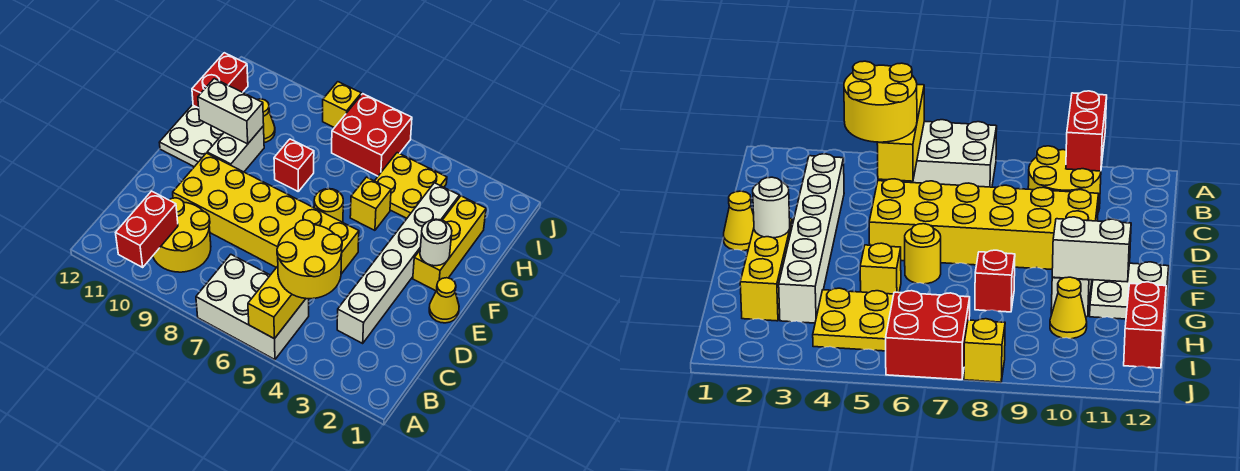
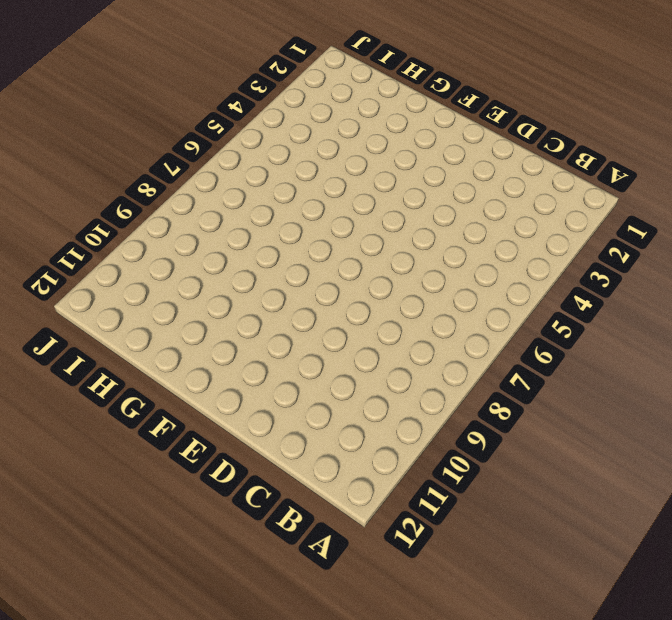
none -> white brick A5:B7 level 1
none -> yellow round brick B9:C10 level 1
none -> white brick C3:H3 level 1

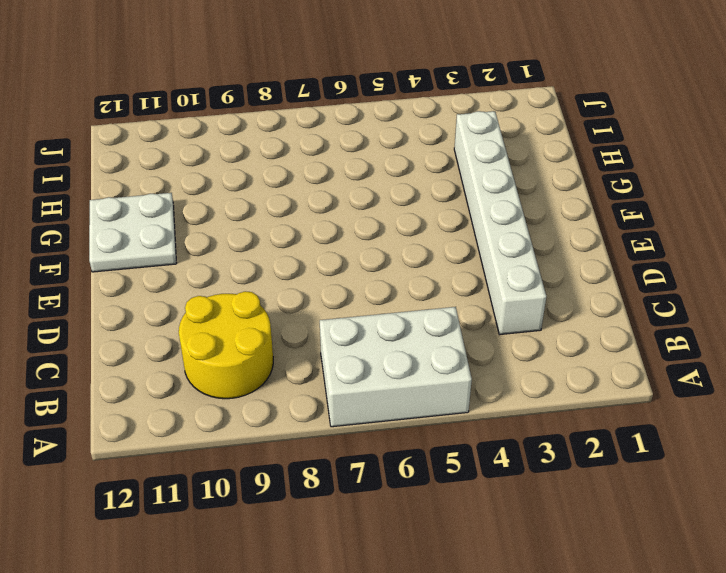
none -> yellow brick D5:E10 level 1
none -> yellow cone E1 level 1
none -> yellow brick F2:H2 level 1

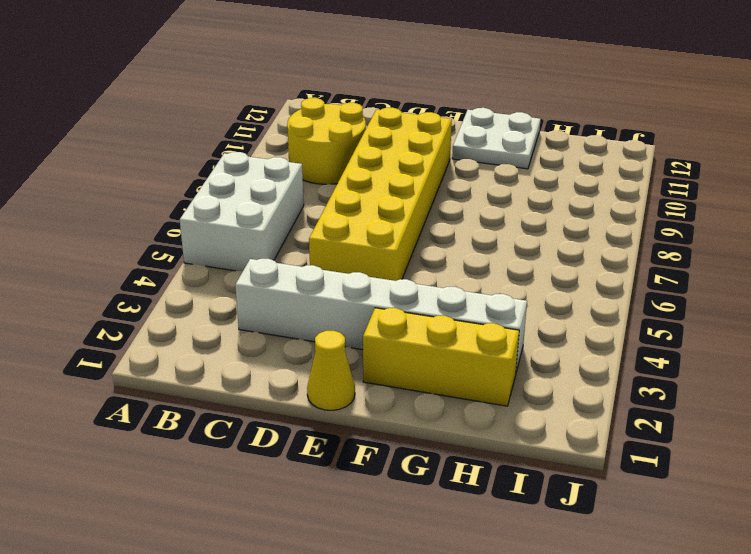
none -> yellow round brick F6 level 1
none -> white brick F10:G10 level 1
none -> yellow brick G5 level 1

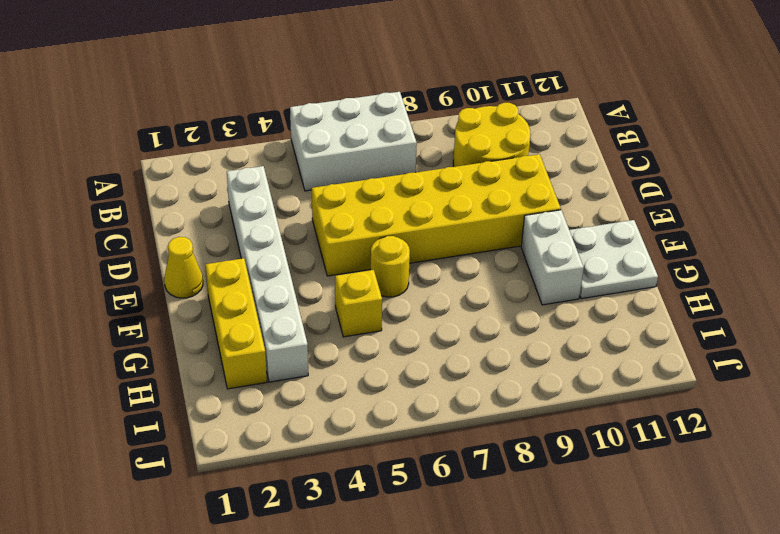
none -> red brick G8 level 1
none -> yellow plate H4:I5 level 1
none -> yellow cone H10 level 1

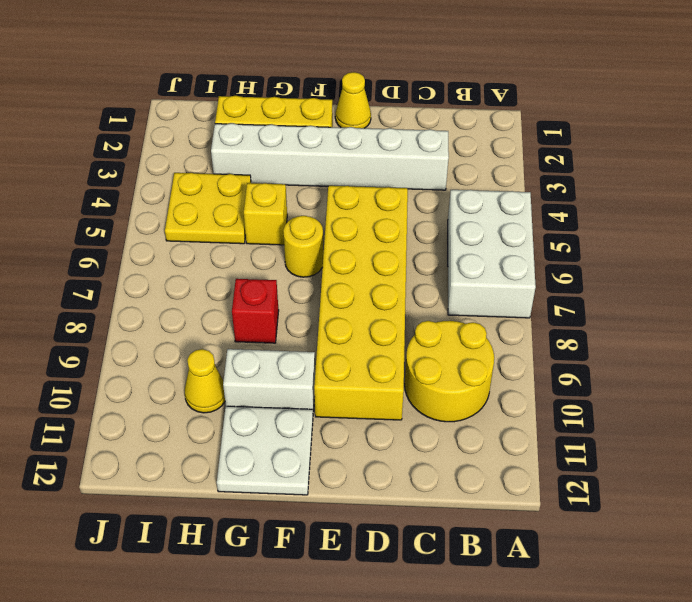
none -> red brick H12:I12 level 1
none -> red brick I6:J7 level 1
none -> yellow brick J8 level 1

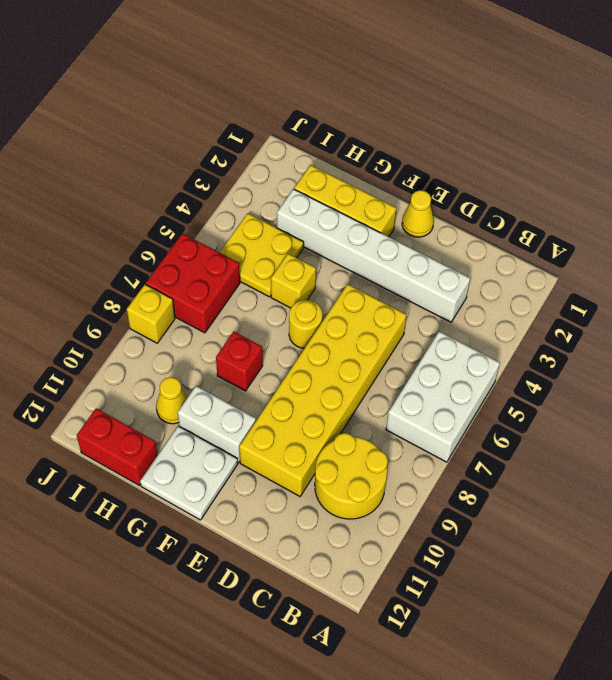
none -> yellow brick A5:C5 level 2
none -> red brick A10:B10 level 2
none -> white round brick F2 level 2

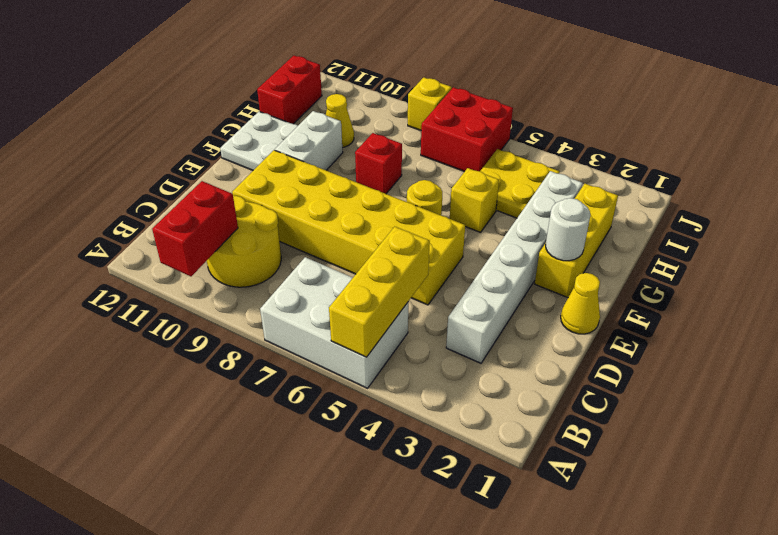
none -> white brick G10:G11 level 2
none -> yellow round brick B4:C5 level 3

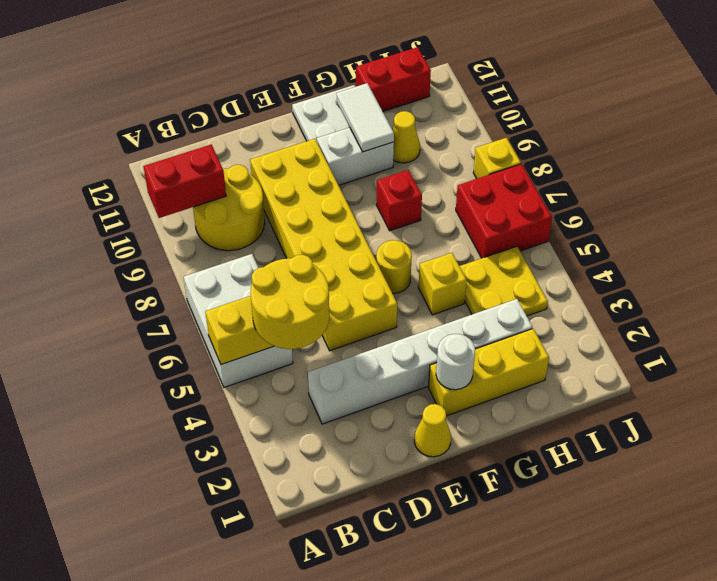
white tile G10:G11 level 2 -> white brick G10:G11 level 2

